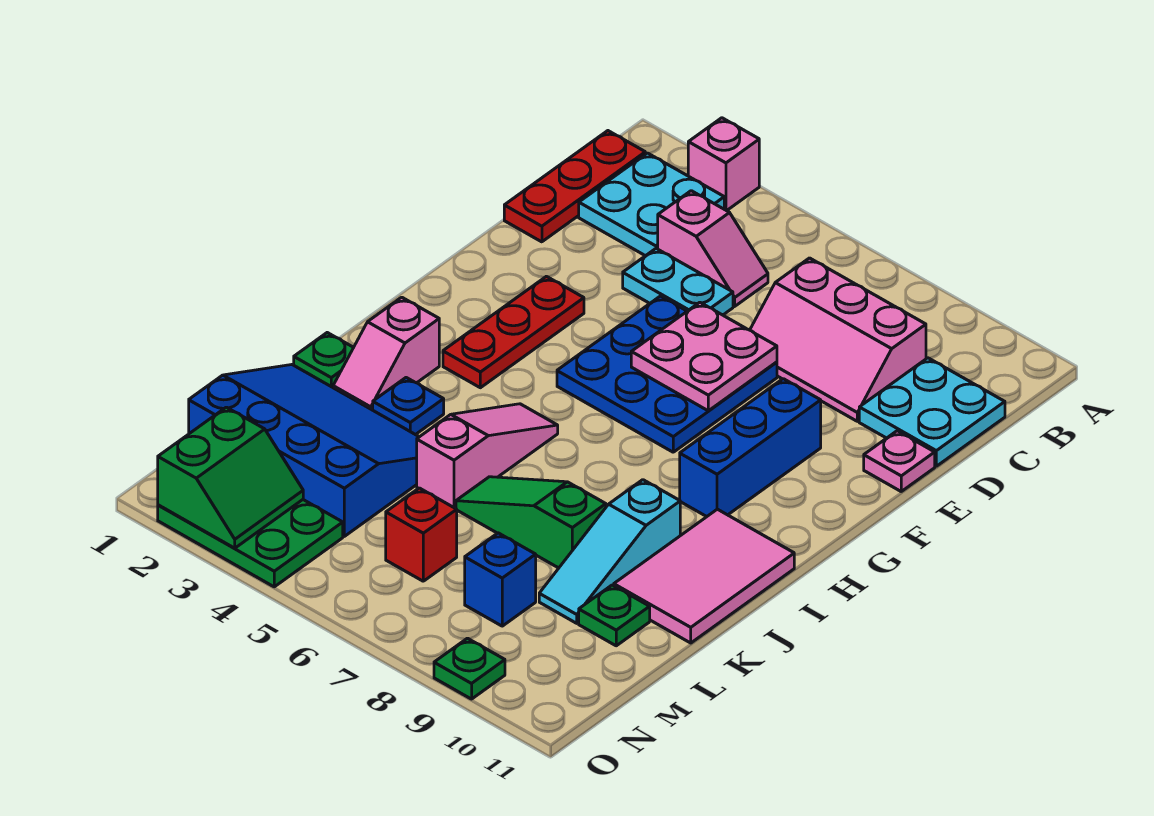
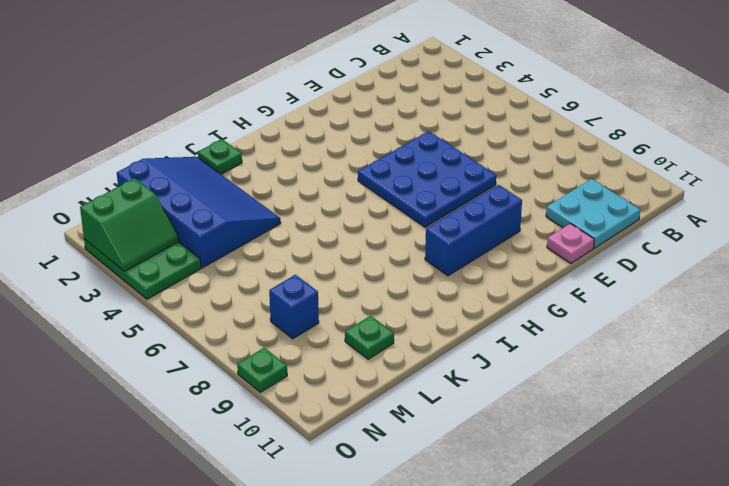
none -> pink brick A3 level 1
none -> red plate B1:D1 level 1
none -> cyan plate B2:C3 level 1

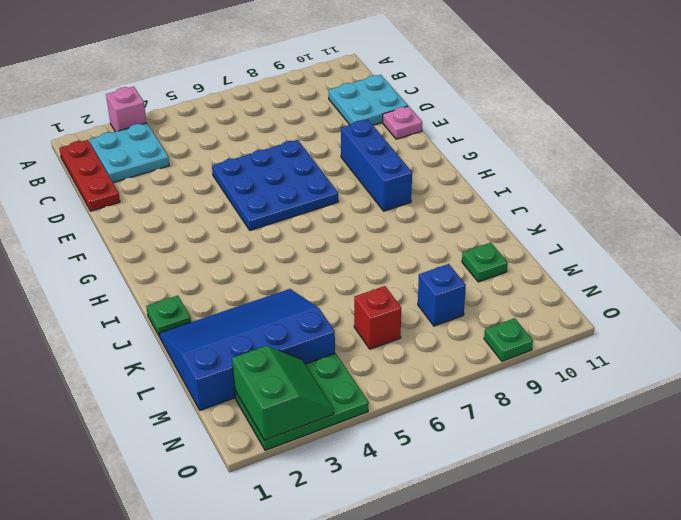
none -> pink slope C4:C5 level 1 top 4
none -> pink slope C7:D9 level 1 top C
none -> cyan plate D4:D5 level 1

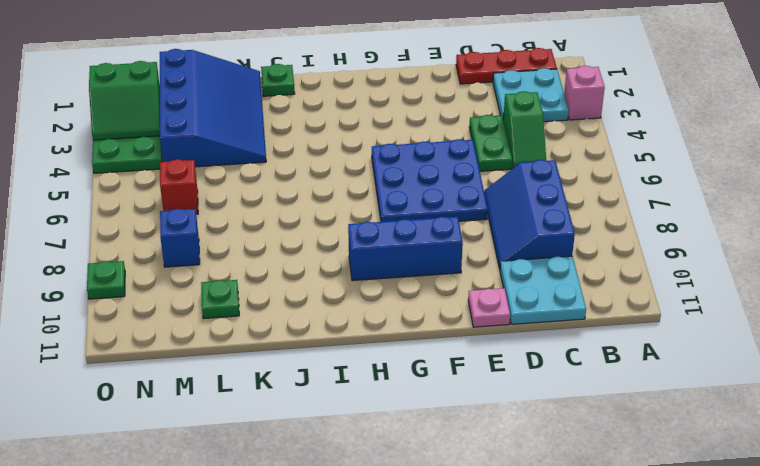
green slope C4:C5 level 1 top 4 -> pink slope C4:C5 level 1 top 4
blue slope C7:D9 level 1 top C -> pink slope C7:D9 level 1 top C
green plate D4:D5 level 1 -> cyan plate D4:D5 level 1
none -> red plate F3:H3 level 1
none -> pink slope I2:J2 level 1 top I
none -> pink slope I5:K5 level 1 top K

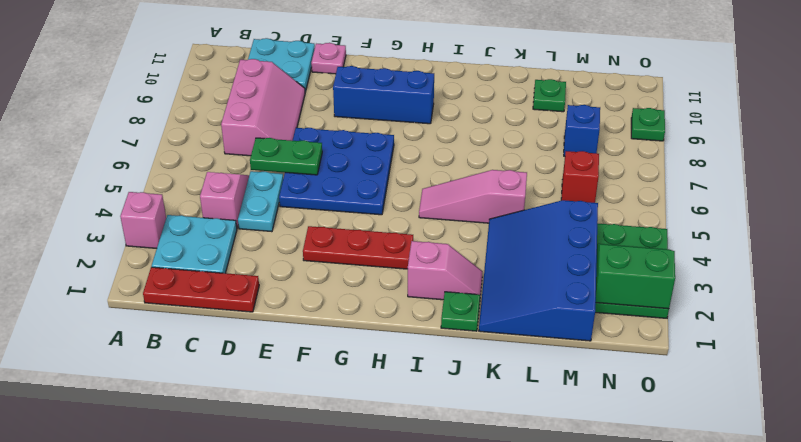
green plate D6:E6 level 2 -> pink plate E6:F7 level 2
none -> pink tile I10:K11 level 1
none -> blue plate J3 level 1
none -> cyan slope J9:L9 level 1 top J

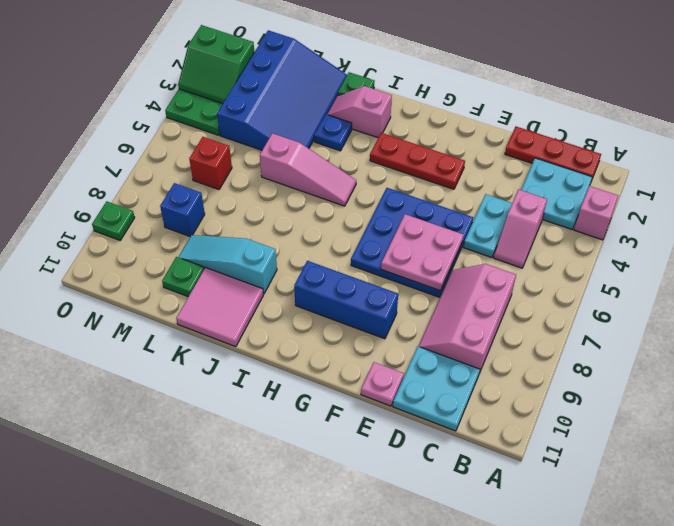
pink tile J10:K11 level 1 -> pink tile I10:K11 level 1
none -> green slope K6:K8 level 1 top 8

